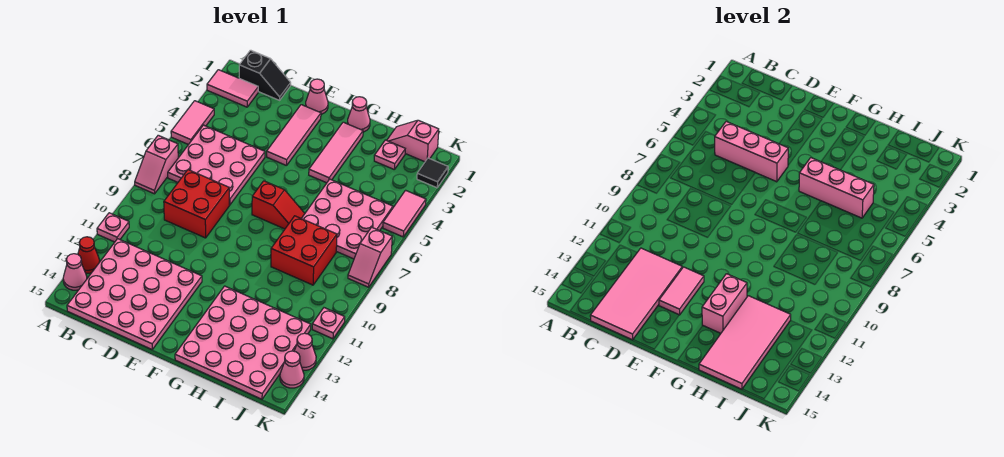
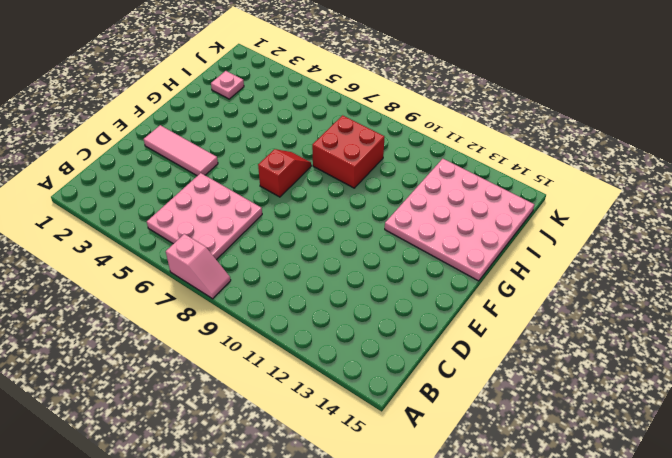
none -> pink tile A2:B2 level 1
none -> pink tile A4:A5 level 1
none -> pink plate A11 level 1
none -> red cone A13 level 1

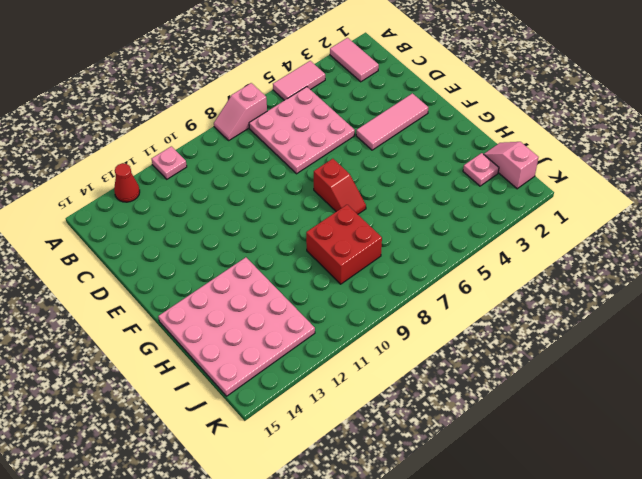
none -> pink cone A14 level 1
none -> black slope B1:C1 level 1 top B
none -> pink plate B12:E15 level 1
none -> red brick C8:D9 level 1

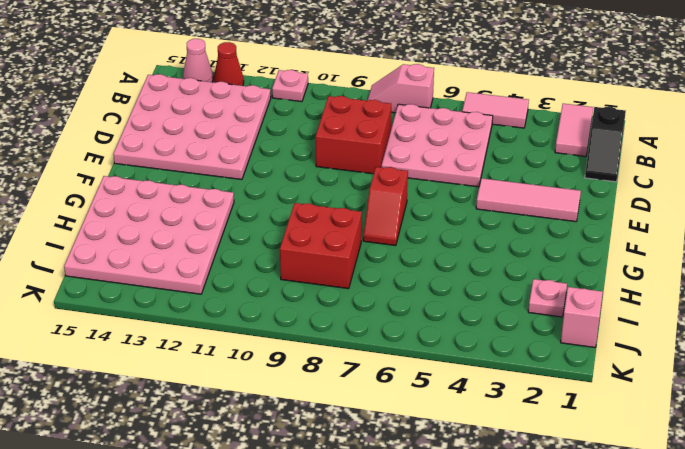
none -> pink cone E1 level 1
none -> pink cone G1 level 1
none -> pink tile G2:G4 level 1
none -> pink plate H5:J7 level 1

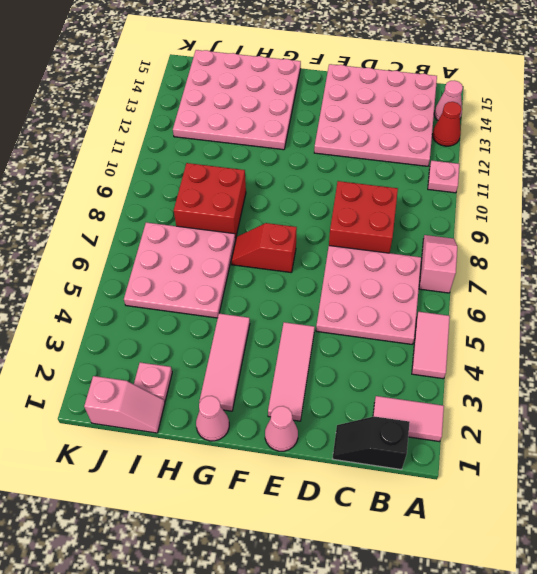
none -> black tile K2 level 1
none -> pink tile K4:K5 level 1
none -> pink slope K7:K8 level 1 top 7
none -> pink plate K11 level 1

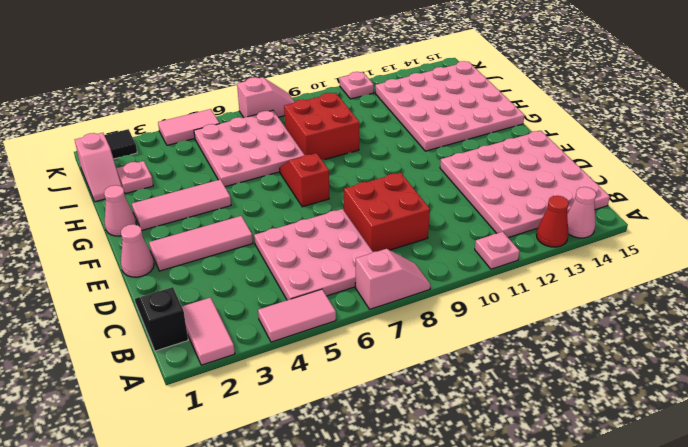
none -> pink cone K13 level 1
none -> pink cone K14 level 1
none -> pink brick C5:E5 level 2
none -> pink tile C12:D15 level 2

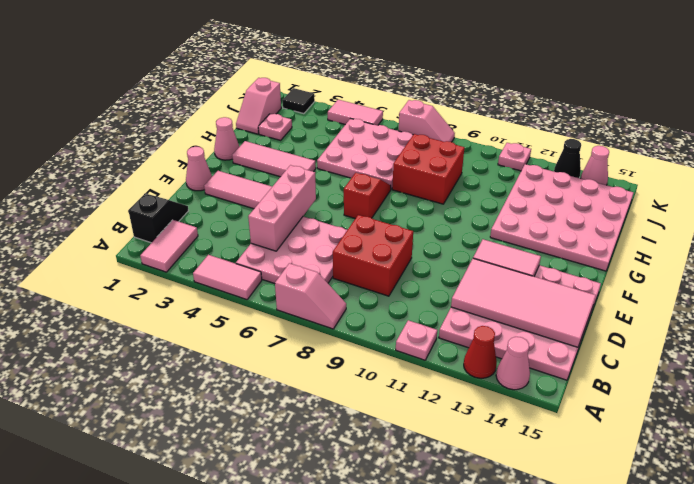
black cone K13 level 1 -> pink cone K13 level 1
none -> pink brick G5:I5 level 2
none -> pink brick G12:G13 level 2
none -> pink tile H12:I15 level 2

